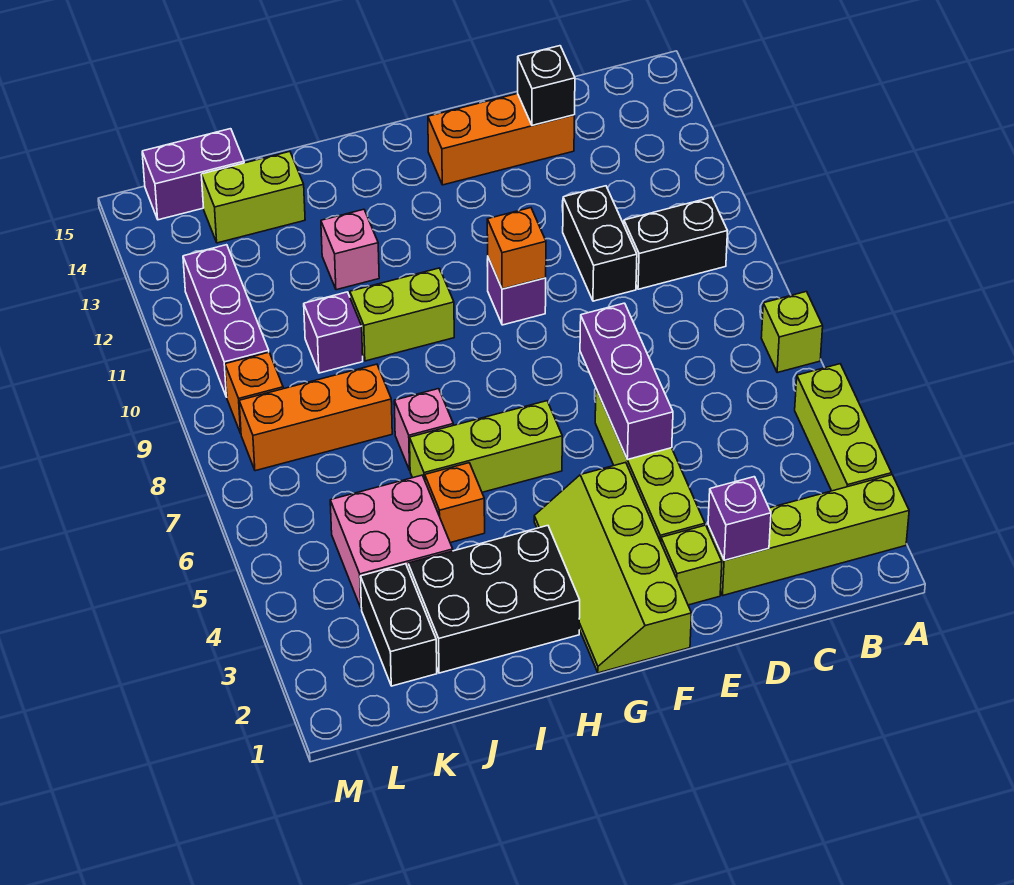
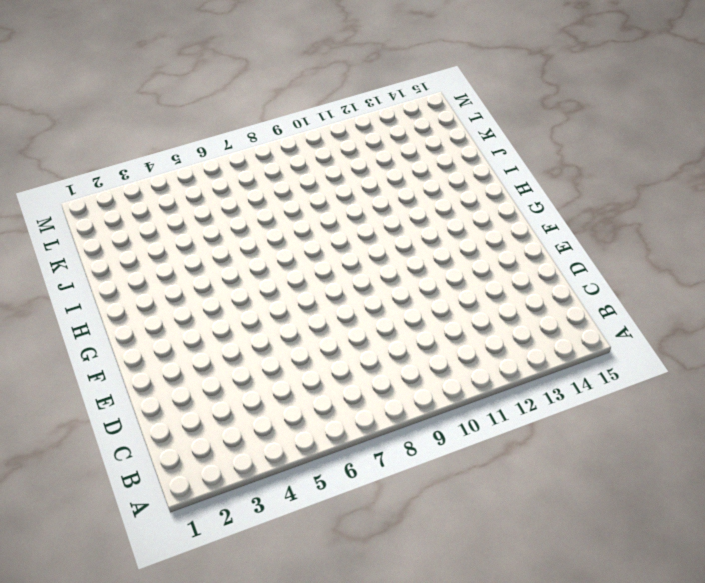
none -> lime brick A2:D2 level 1
none -> lime brick A3:A5 level 1
none -> lime brick A7 level 1

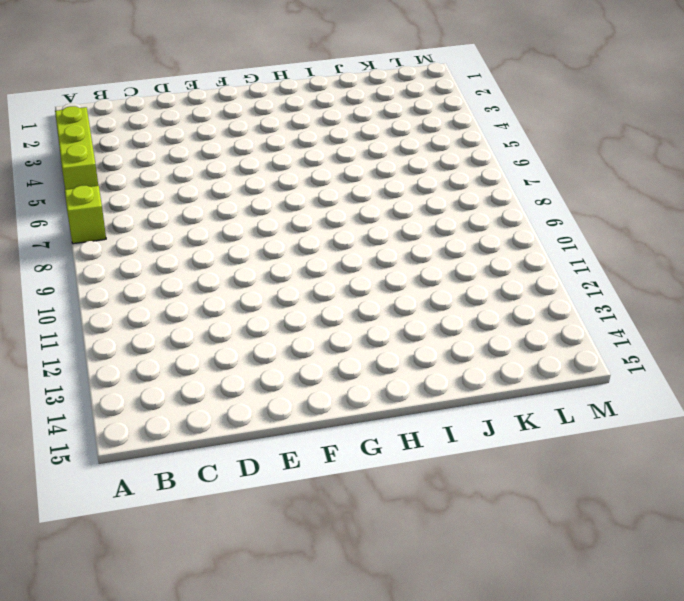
none -> lime brick A2:D2 level 1
none -> black brick B10:C10 level 1
none -> black brick D10:D11 level 1

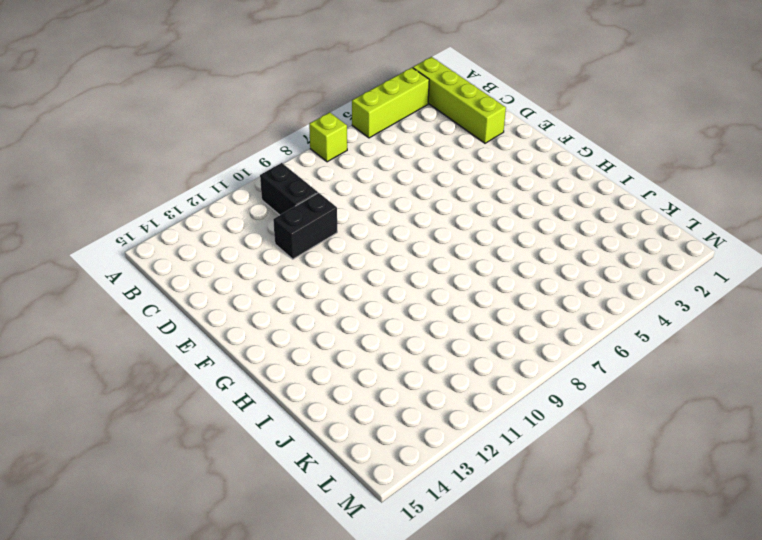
none -> orange brick D14:F14 level 1
none -> lime brick E2 level 1
none -> lime brick E3:E6 level 1

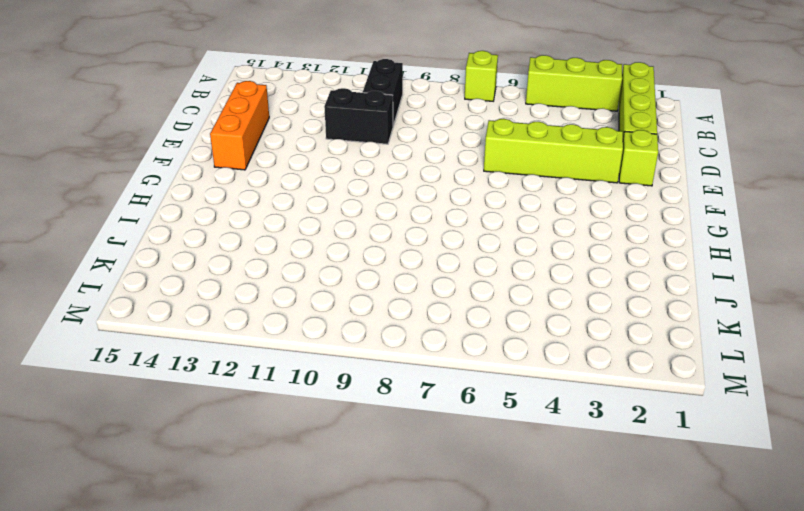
none -> lime slope F1:G4 level 1 top F
none -> purple brick F10 level 1
none -> lime brick G6:I6 level 1

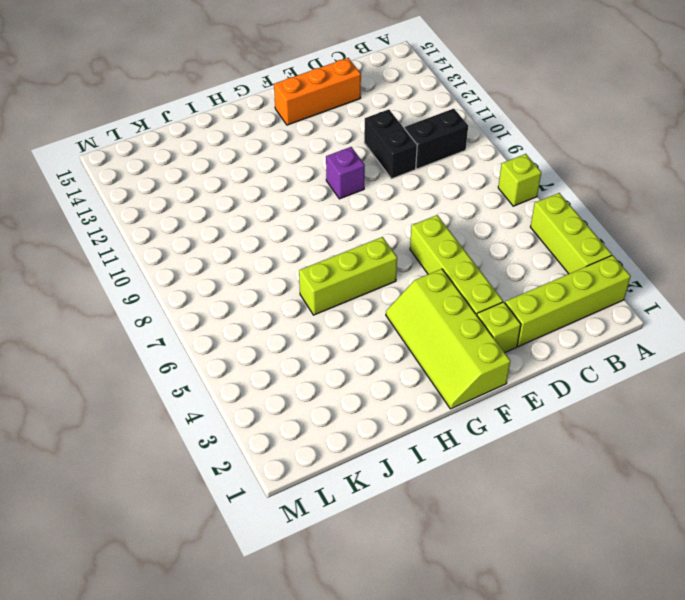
none -> black brick H2:J3 level 1
none -> lime brick H10:I10 level 1
none -> orange brick I5 level 1

